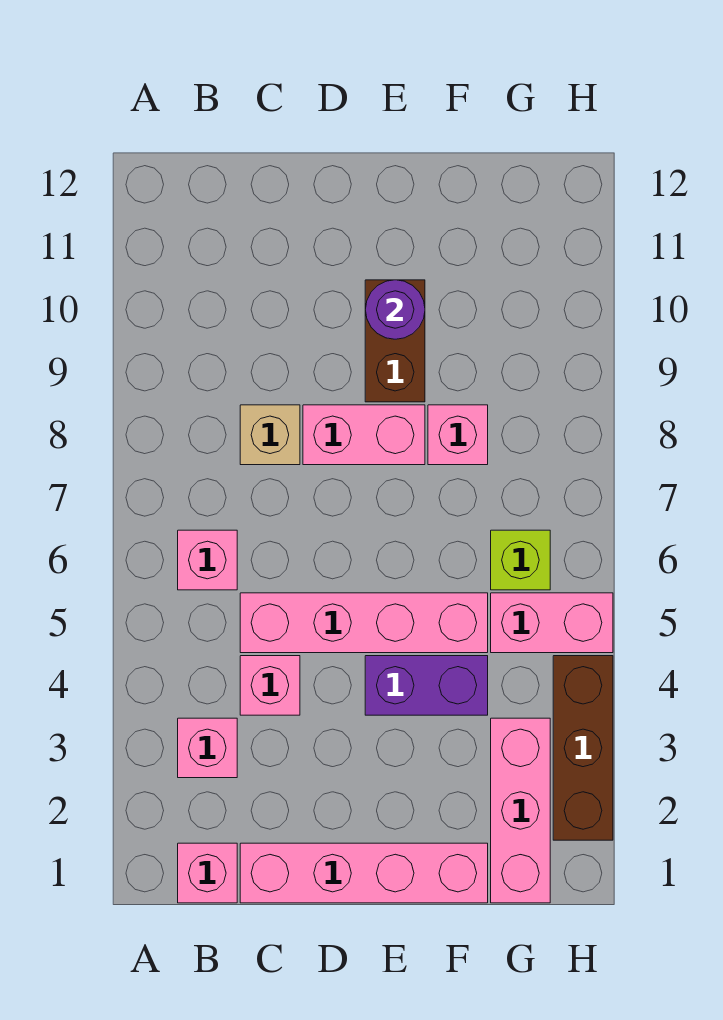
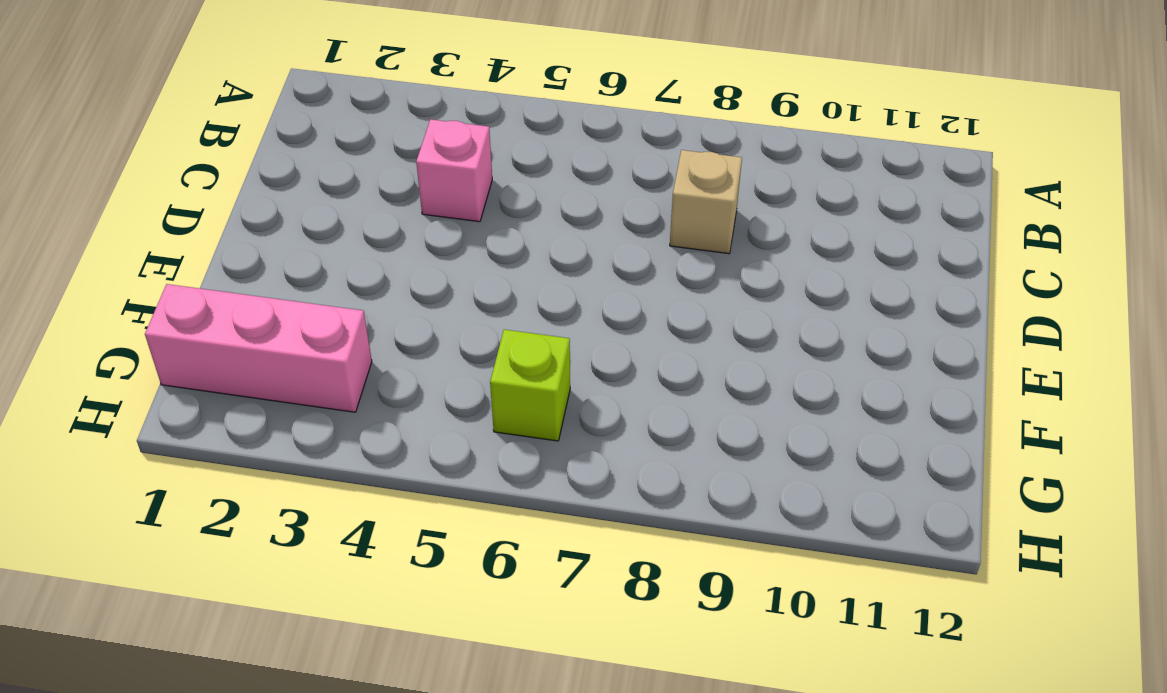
none -> pink brick B1 level 1
none -> pink brick B3 level 1
none -> pink brick B6 level 1

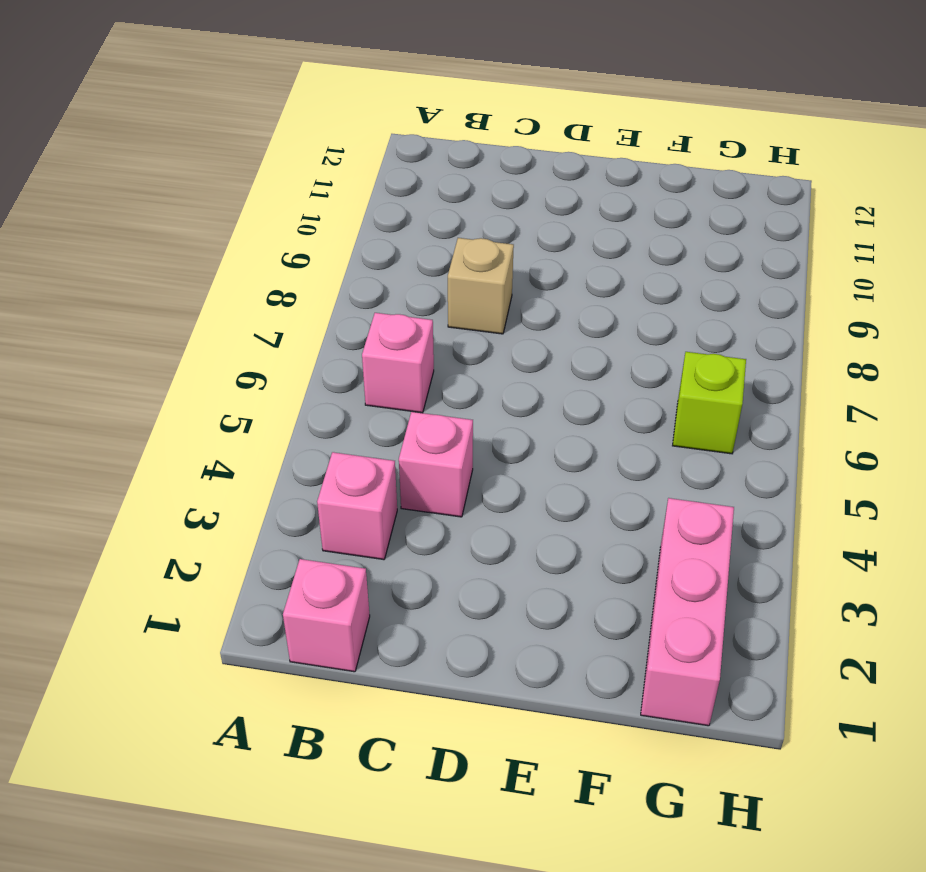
none -> pink brick C1:F1 level 1
none -> pink brick C5:F5 level 1
none -> pink brick D8:E8 level 1

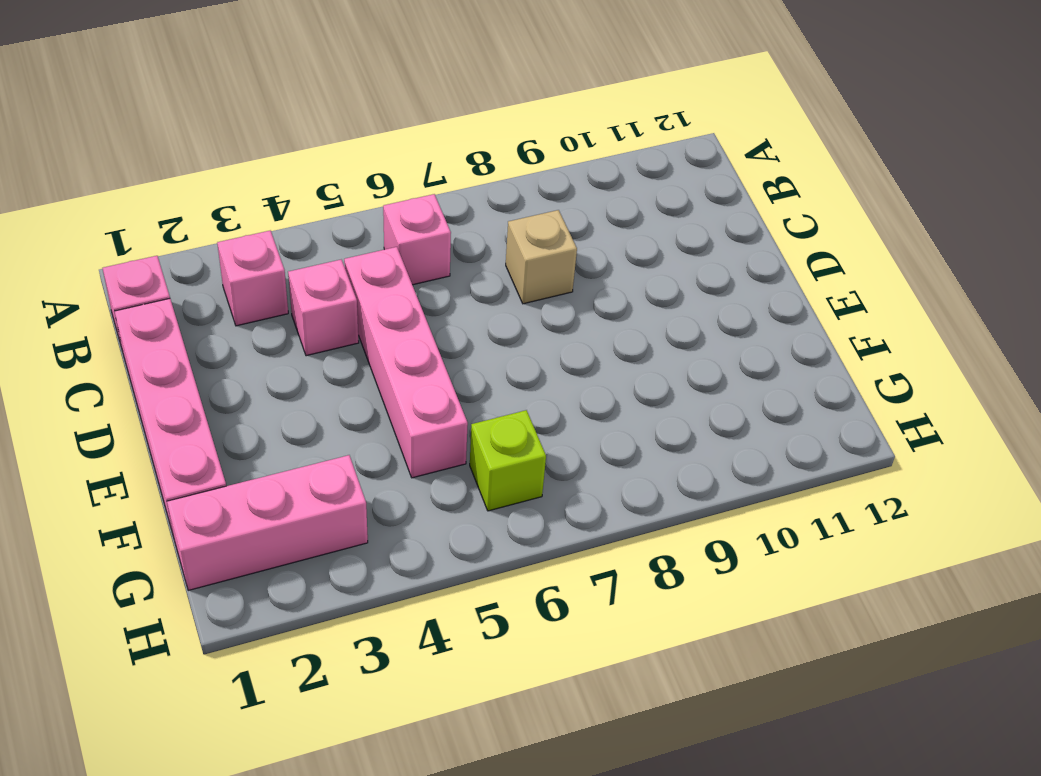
none -> pink brick D8:E8 level 1
none -> purple brick E4:F4 level 1
none -> brown brick E9:E10 level 1

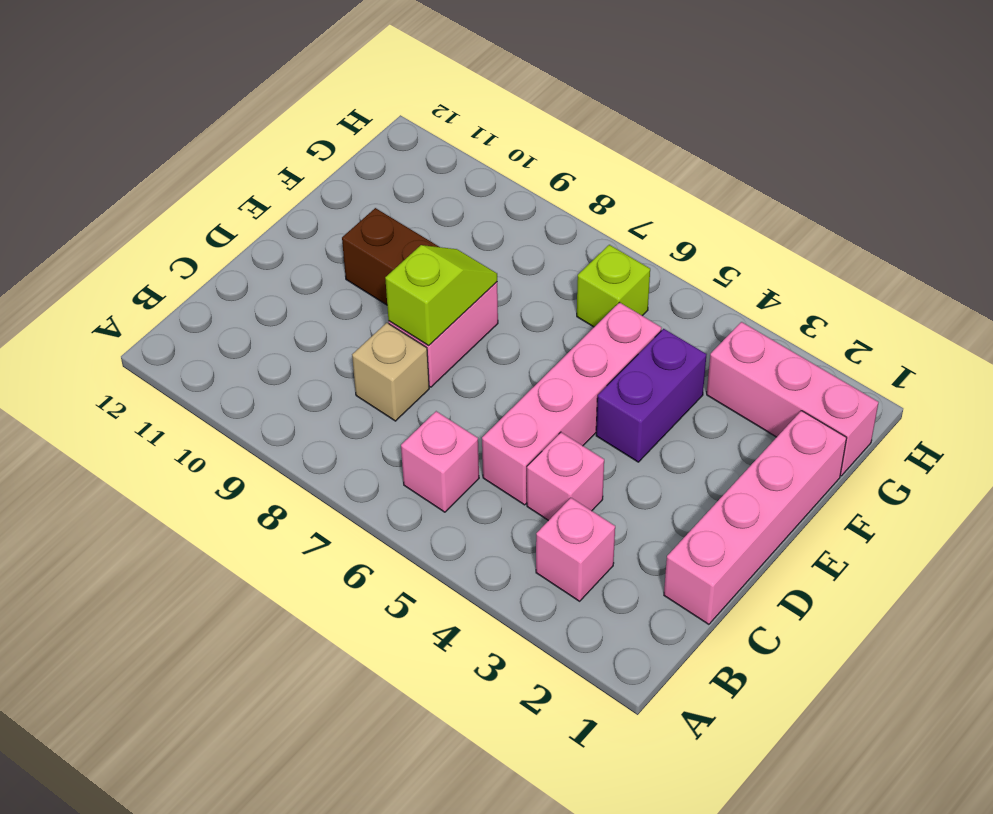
lime slope D8:E8 level 2 top D -> none
none -> pink brick B1 level 1
none -> pink brick F8 level 1
none -> pink brick G5:H5 level 1

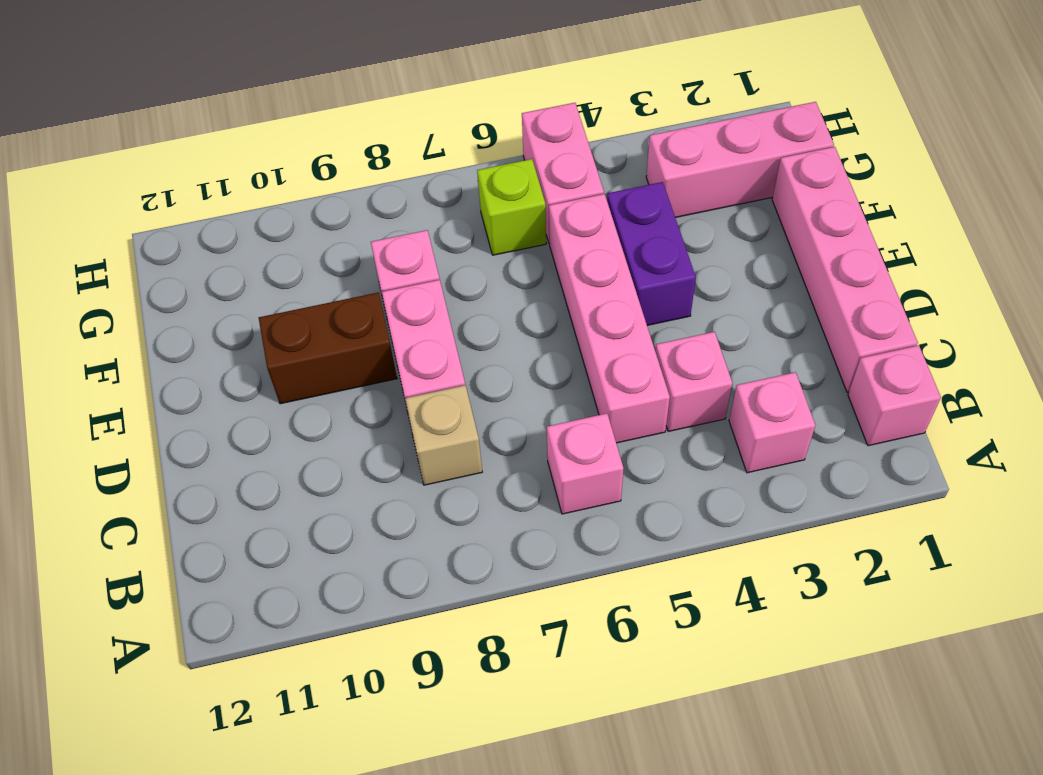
none -> brown brick H2:H4 level 1
none -> purple round brick E10 level 2

